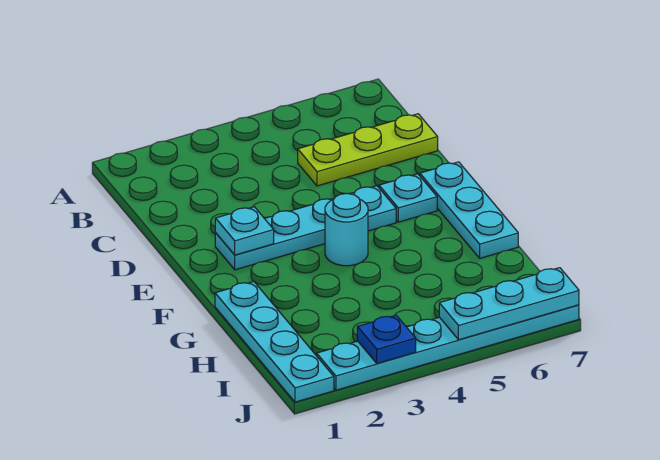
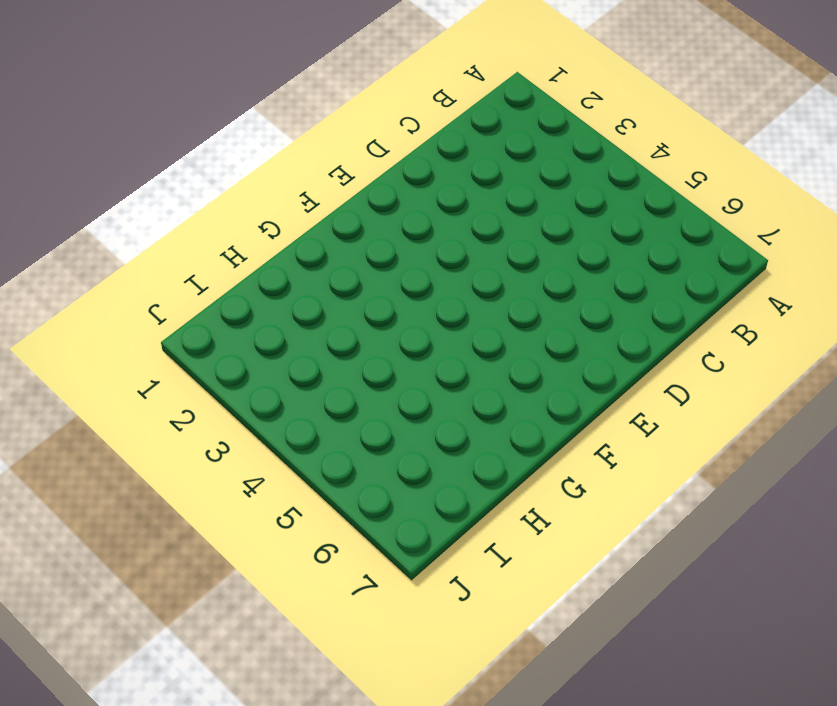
none -> lime plate C5:C7 level 1
none -> cyan plate E2:E5 level 1

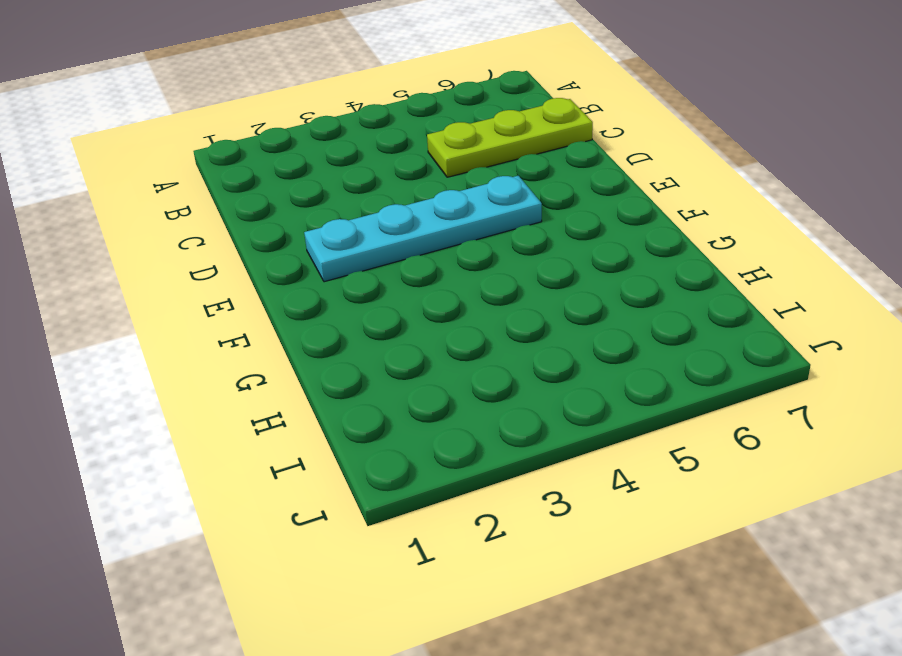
none -> cyan plate E6 level 1
none -> cyan plate E7:G7 level 1

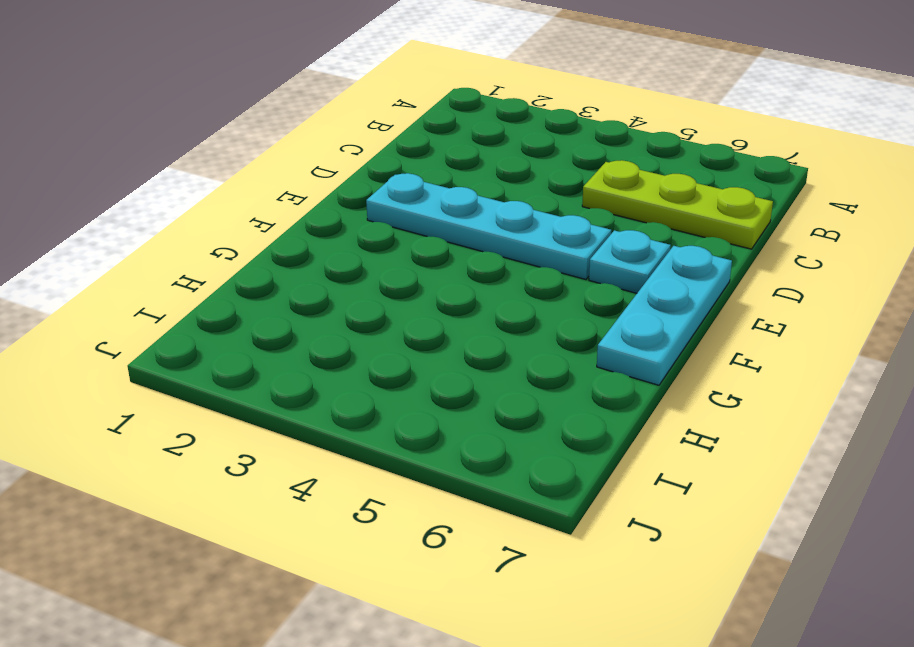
none -> cyan round brick F4 level 1
none -> cyan plate G1:J1 level 1

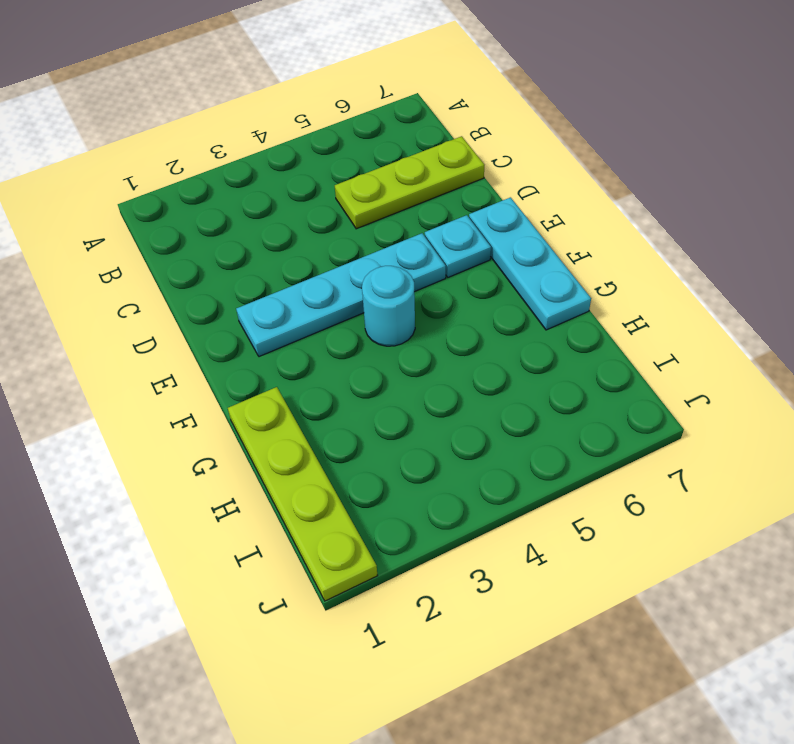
lime plate G1:J1 level 1 -> cyan plate G1:J1 level 1
none -> cyan plate J2:J7 level 1
none -> cyan plate E2 level 2

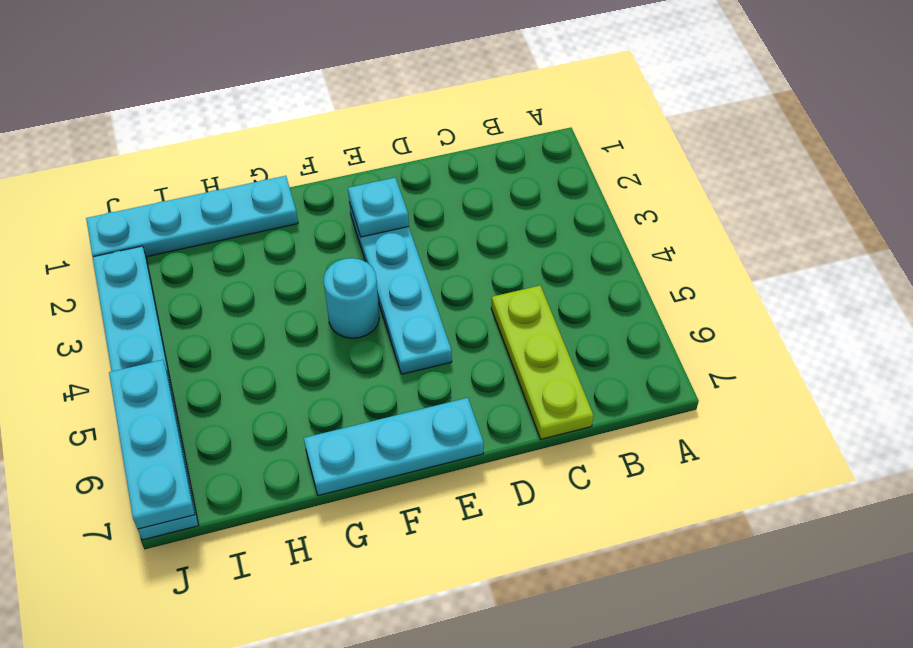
none -> cyan plate E6 level 1
none -> blue plate J3 level 2

